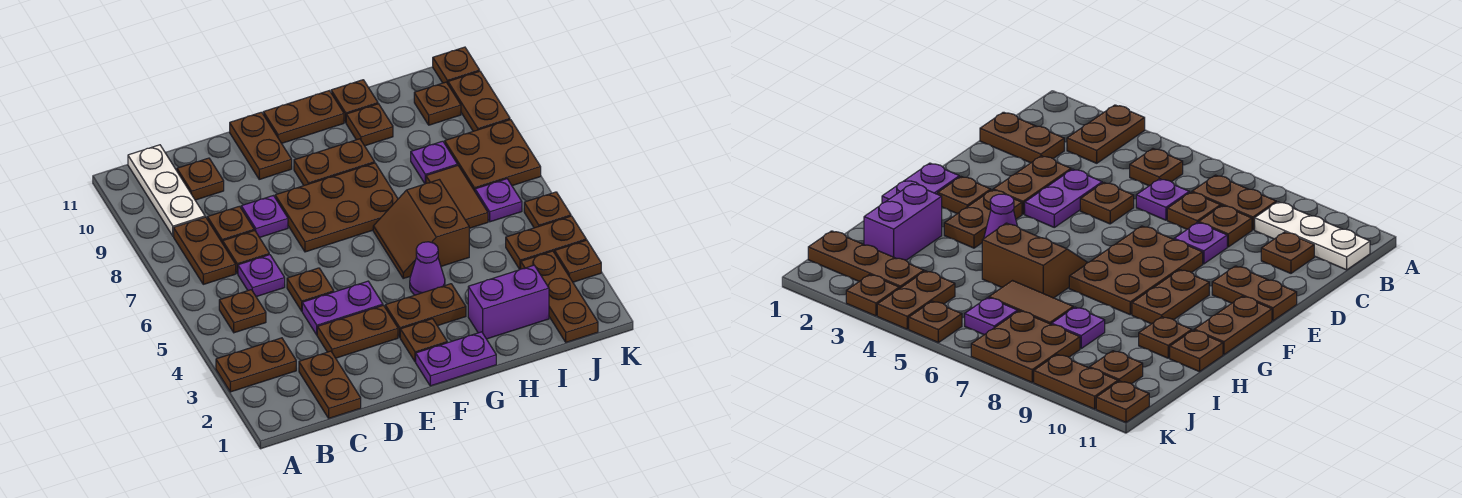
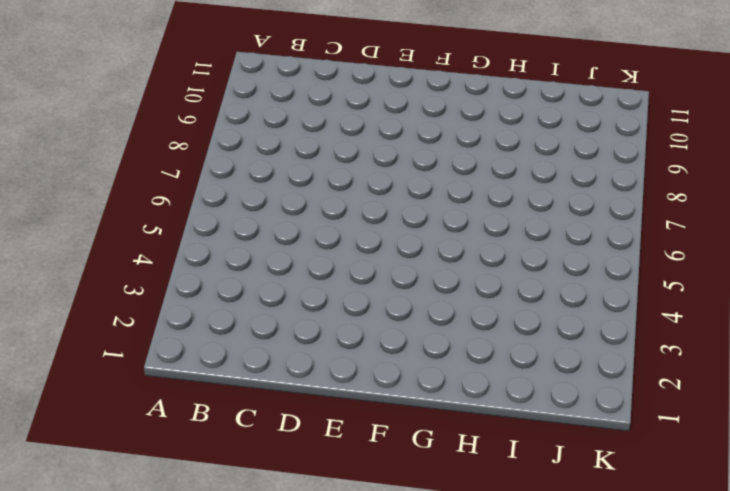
none -> brown plate A3:B3 level 1
none -> brown plate B5 level 1
none -> brown plate B7:B8 level 1
none -> white plate B9:B11 level 1

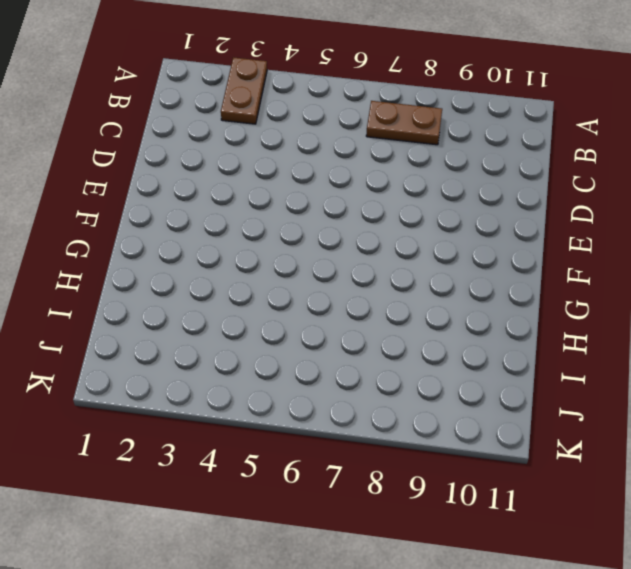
none -> brown plate B5 level 1
none -> white plate B9:B11 level 1
none -> brown plate C1:C2 level 1
none -> purple plate C6 level 1

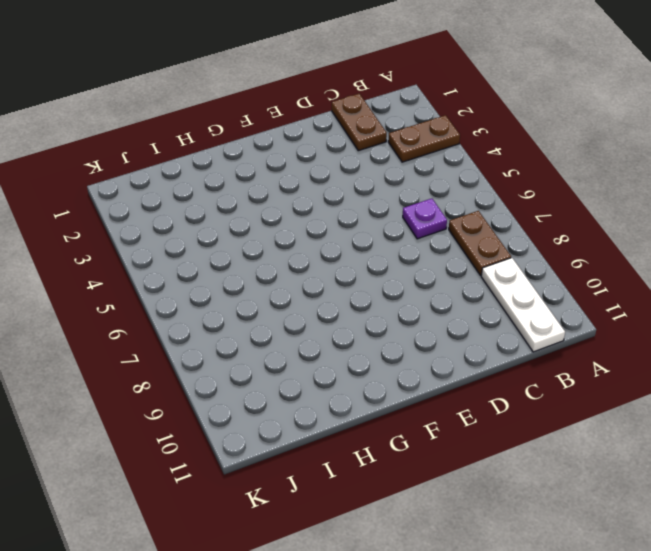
none -> brown plate B5 level 1
none -> brown plate C7 level 1
none -> brown plate C8 level 1
none -> brown plate C10 level 1

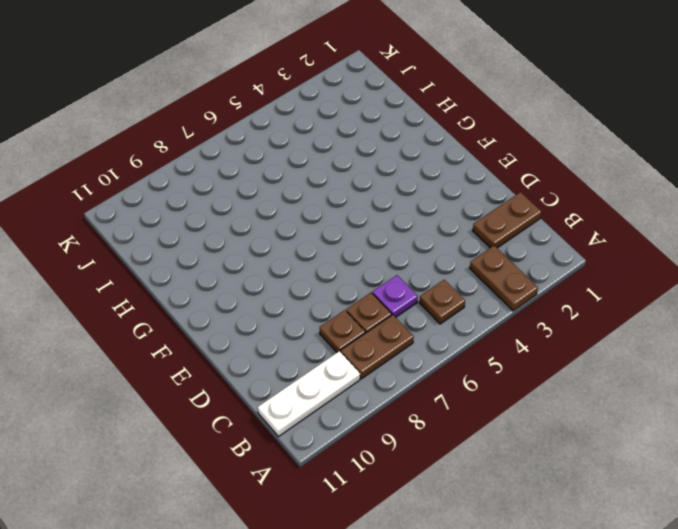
none -> brown plate C10 level 1
none -> brown plate D3:E3 level 1
none -> purple plate D4:E4 level 1
none -> brown plate D5 level 1

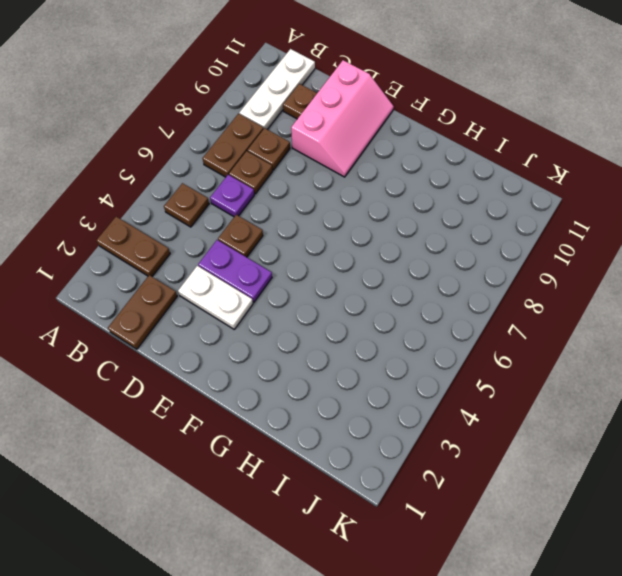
white plate D3:E3 level 1 -> brown plate D3:E3 level 1
pink slope D9:E11 level 1 top D -> brown plate E10:E11 level 1
none -> purple plate D8 level 1
none -> brown plate E7:G8 level 1
none -> purple plate F1:G1 level 1
none -> brown plate F2 level 1

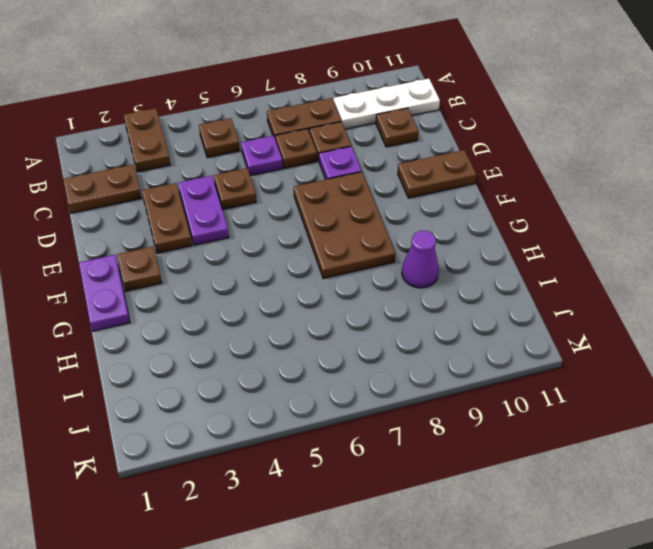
purple cone H9 level 1 -> purple cone G4 level 1
none -> brown plate F3:G3 level 1
none -> brown plate F9:G9 level 1
none -> brown plate F11:G11 level 1
none -> brown slope G5:H6 level 1 top H

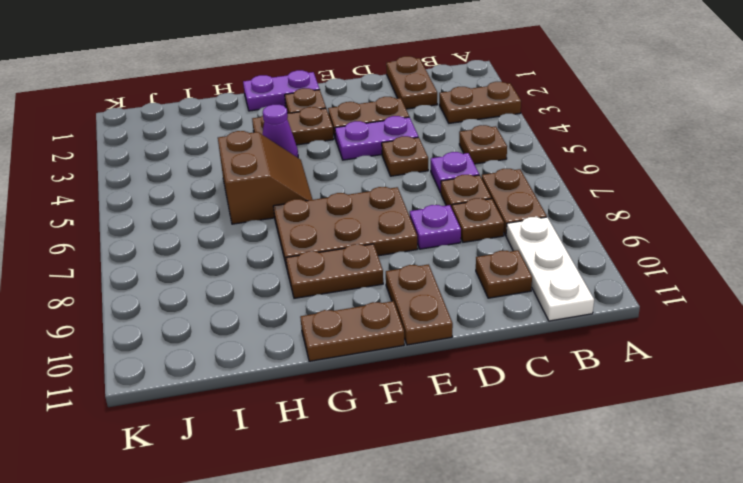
none -> purple brick H2:I2 level 1
none -> brown plate H10 level 1
none -> brown plate H11 level 1
none -> brown tile I6:I7 level 1

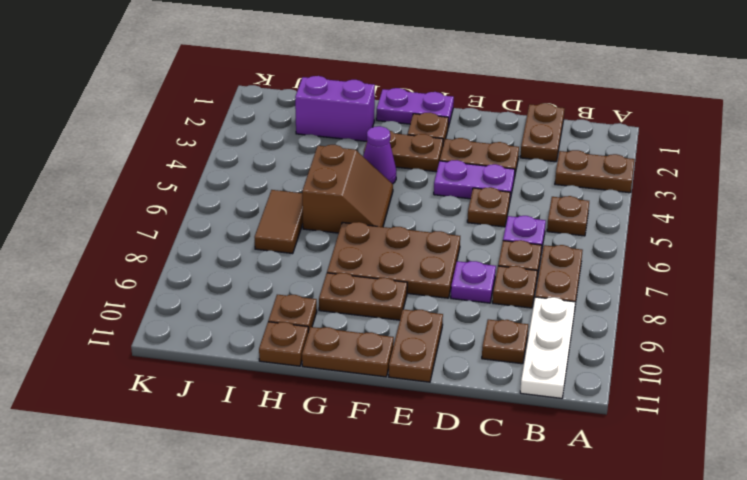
none -> purple plate I8 level 1
none -> brown plate J1:J3 level 1
none -> brown plate J4:K4 level 1
none -> purple plate J6 level 1

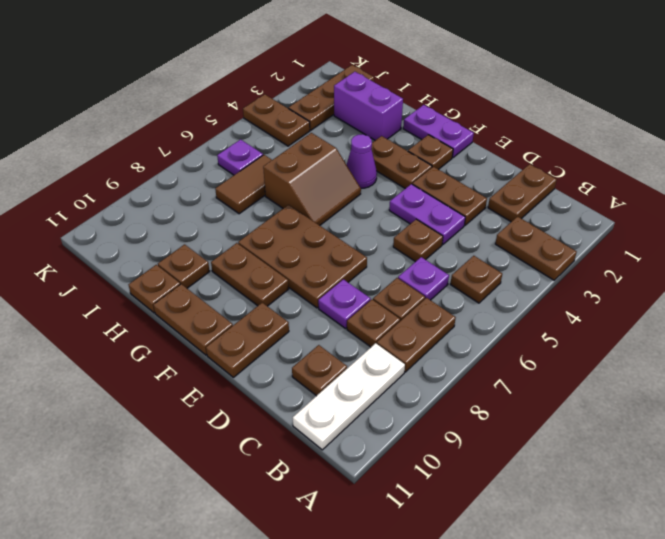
none -> purple plate I8 level 1
none -> brown plate J7:K8 level 1
none -> brown plate J10 level 1
none -> brown plate K3 level 1

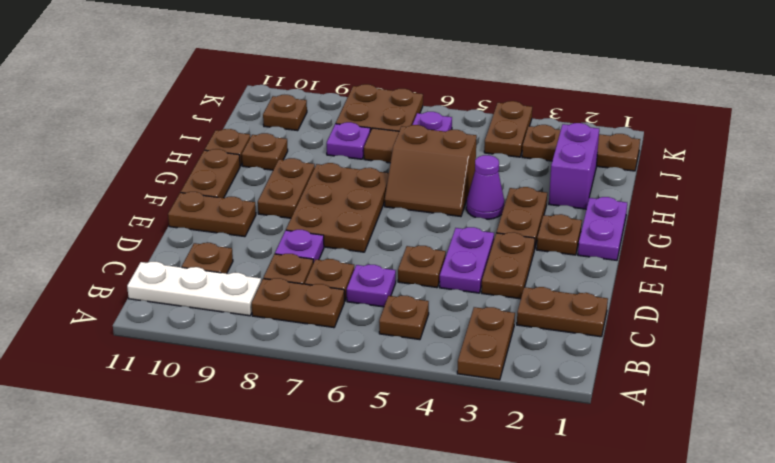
none -> brown plate K3 level 1
none -> brown plate K5 level 1
none -> brown plate K9:K10 level 1
none -> brown plate K11 level 1

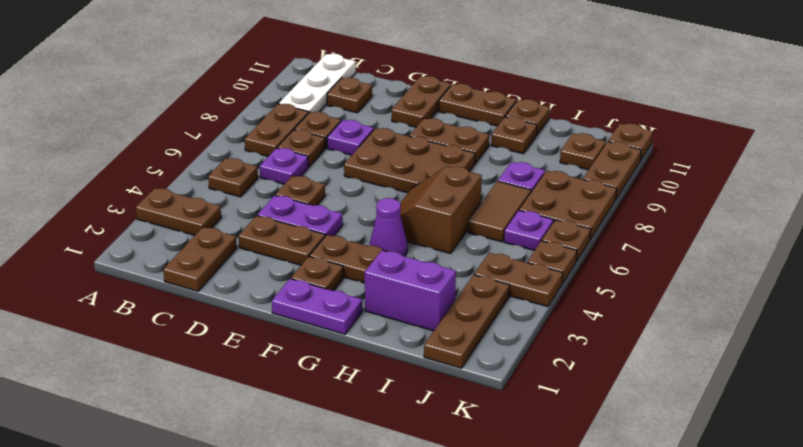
brown plate K6 level 1 -> brown plate K3 level 1

